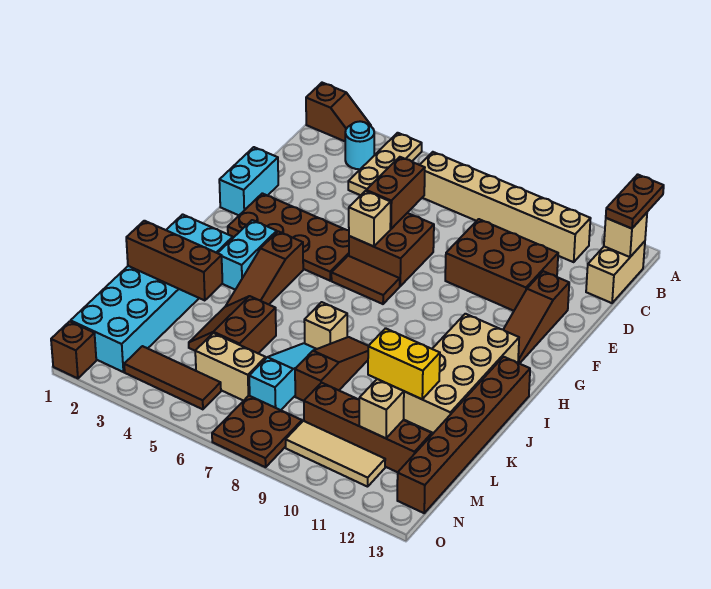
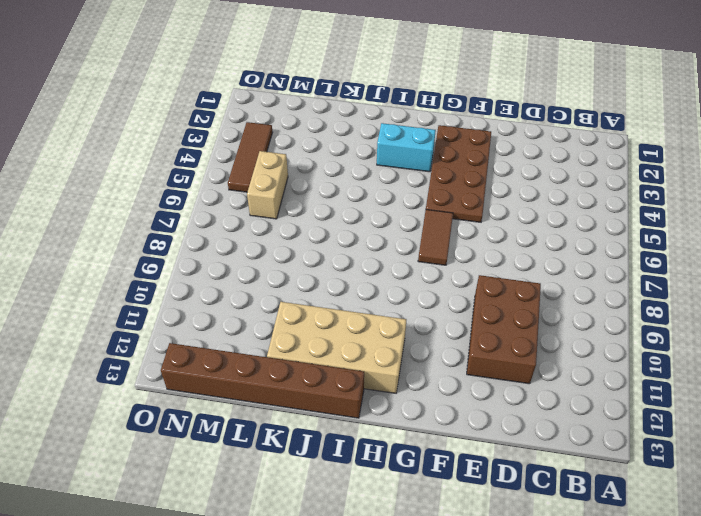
none -> brown slope A1:A2 level 1 top 1
none -> tan plate A4:C4 level 1
none -> cyan round brick B3 level 1
none -> tan brick B6:B11 level 1

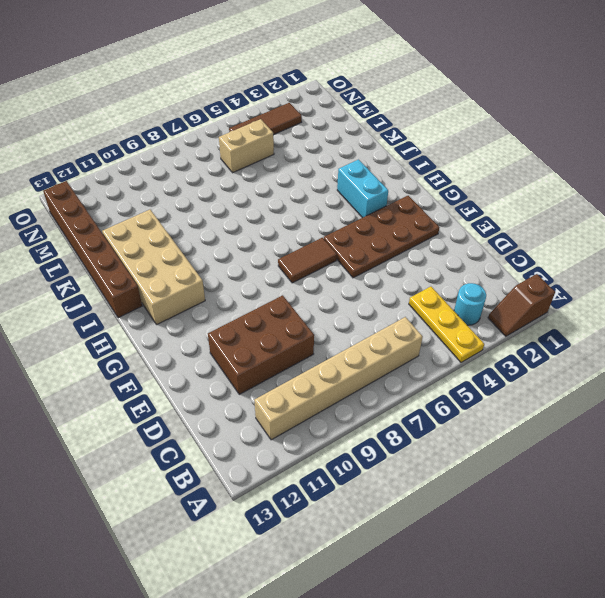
yellow plate A4:C4 level 1 -> tan plate A4:C4 level 1
none -> tan brick B13:C13 level 1
none -> cyan brick E1:F1 level 1
none -> brown brick E6:F7 level 1
none -> brown slope E12:G12 level 1 top E

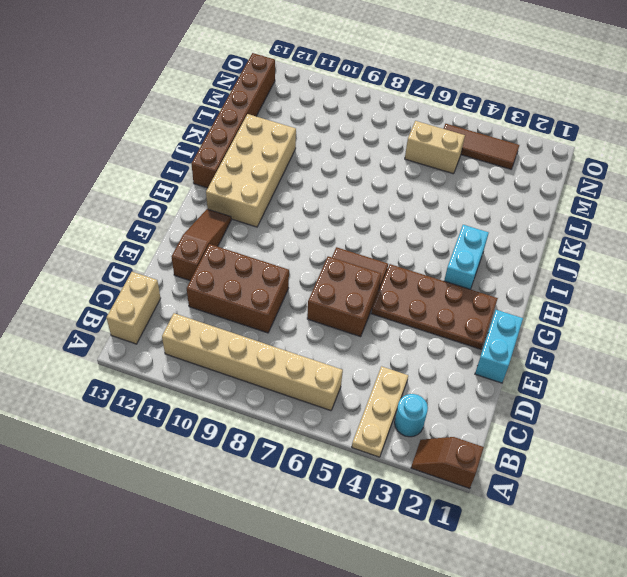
none -> brown slope H4:J4 level 1 top H
none -> cyan brick I1:N2 level 1
none -> tan brick J7 level 1
none -> brown slope J8:L8 level 1 top L

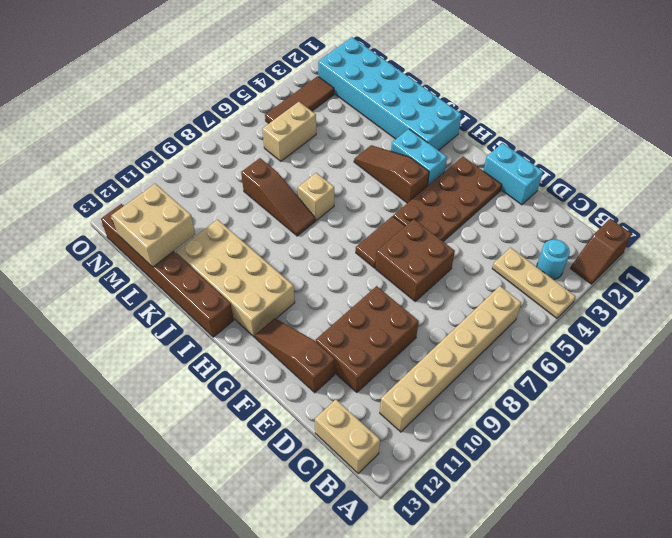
tan brick L12:M13 level 2 -> none
none -> brown slope K4:L5 level 1 top 5
none -> cyan slope K7:M7 level 1 top M
none -> brown brick M9:M12 level 1
none -> brown plate N7:O8 level 1

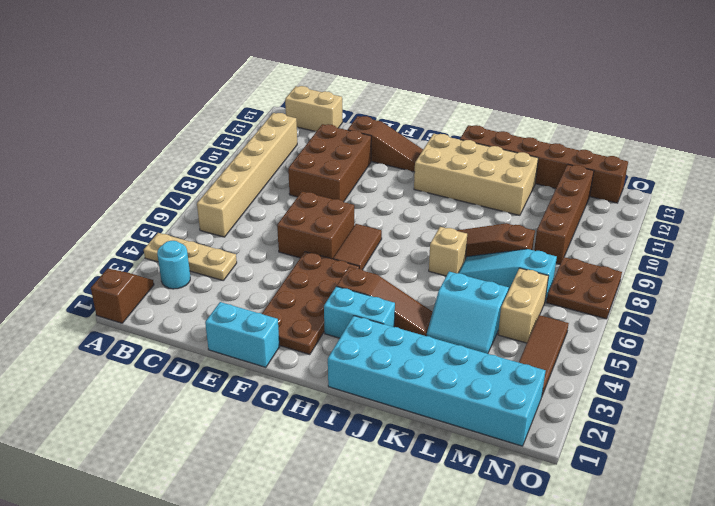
cyan slope K4:L5 level 1 top 5 -> brown slope K4:L5 level 1 top 5
none -> tan tile N9:N11 level 1
none -> brown brick O1 level 1
none -> tan brick B13 level 2
none -> brown brick D6:E6 level 2

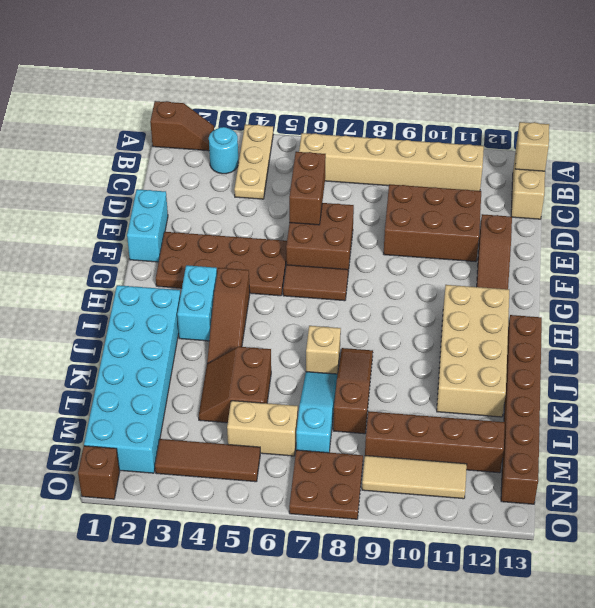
none -> tan brick F6 level 2
none -> brown brick K1:K3 level 2
none -> yellow brick K10:K11 level 2
none -> tan brick M11 level 2

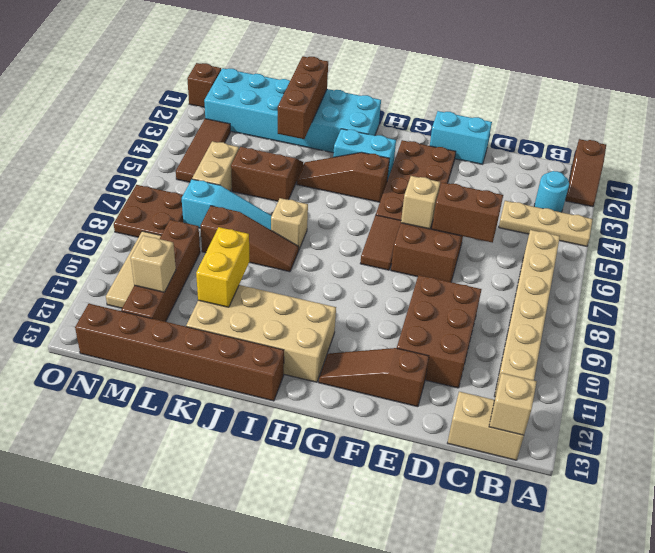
none -> brown plate A13:B13 level 3

